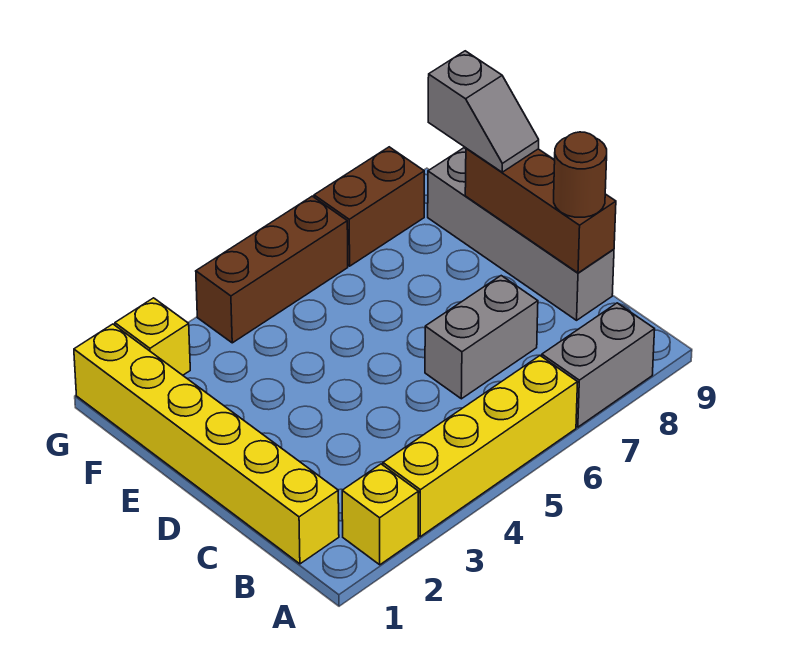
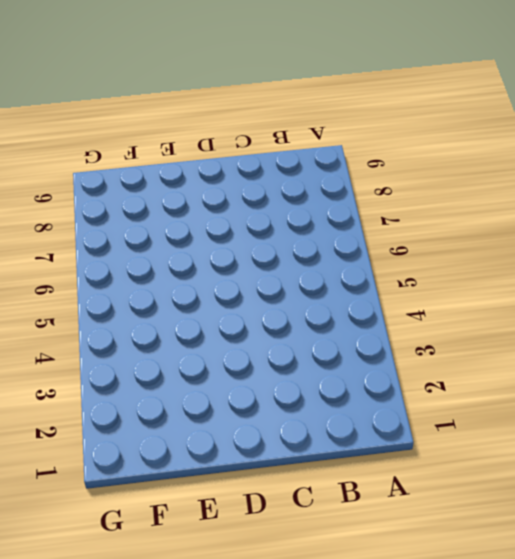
none -> yellow brick A2 level 1
none -> yellow brick A3:A6 level 1
none -> grey brick A7:A8 level 1

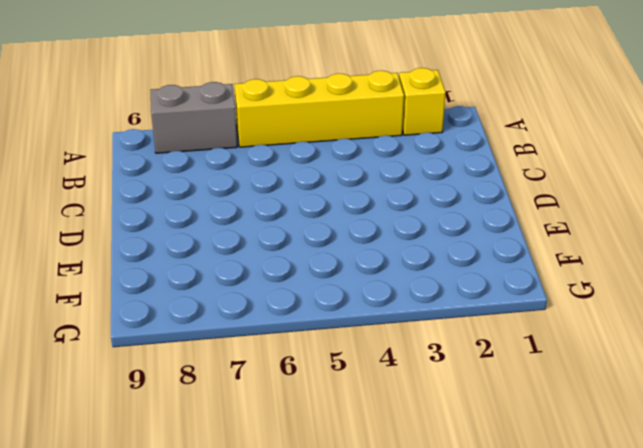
none -> yellow brick B1:G1 level 1
none -> grey brick C6:C7 level 1
none -> grey brick C9:F9 level 1

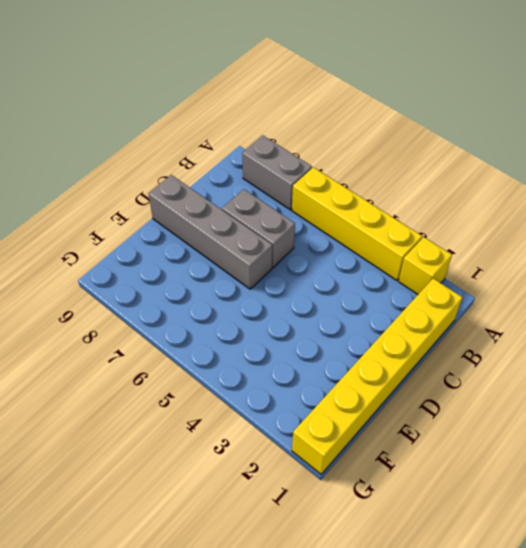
grey brick D6:D9 level 1 -> grey brick C9:F9 level 1
none -> yellow brick G2 level 1
none -> brown brick G4:G6 level 1
none -> brown brick G7:G8 level 1

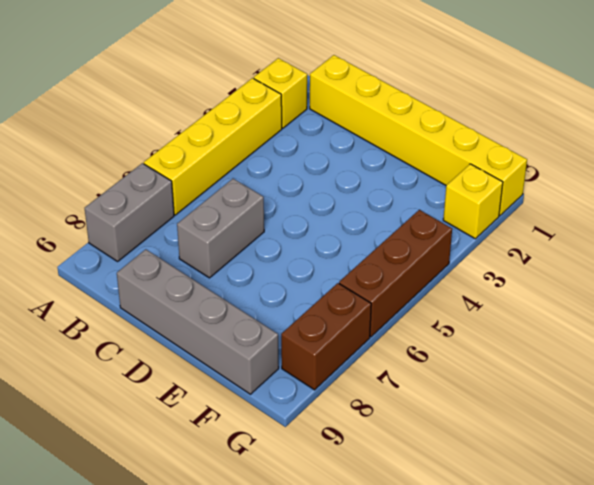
none -> brown brick C9:E9 level 2
none -> brown round brick C9 level 3
none -> grey slope E9:F9 level 3 top F

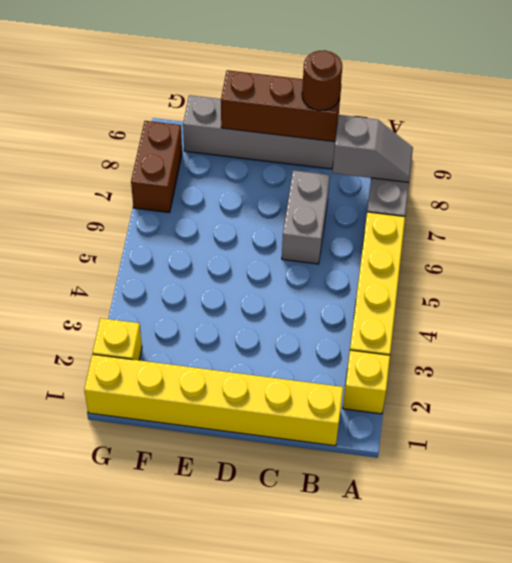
grey slope A8:B8 level 2 top B -> grey slope E9:F9 level 3 top F
none -> brown brick G4:G6 level 1

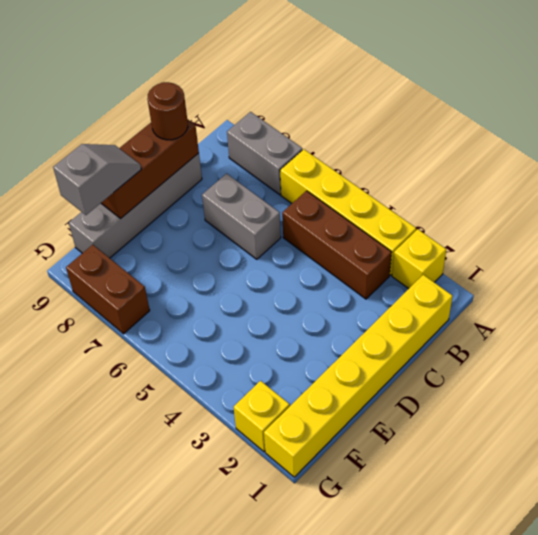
brown brick B3:B5 level 1 -> brown brick G4:G6 level 1

